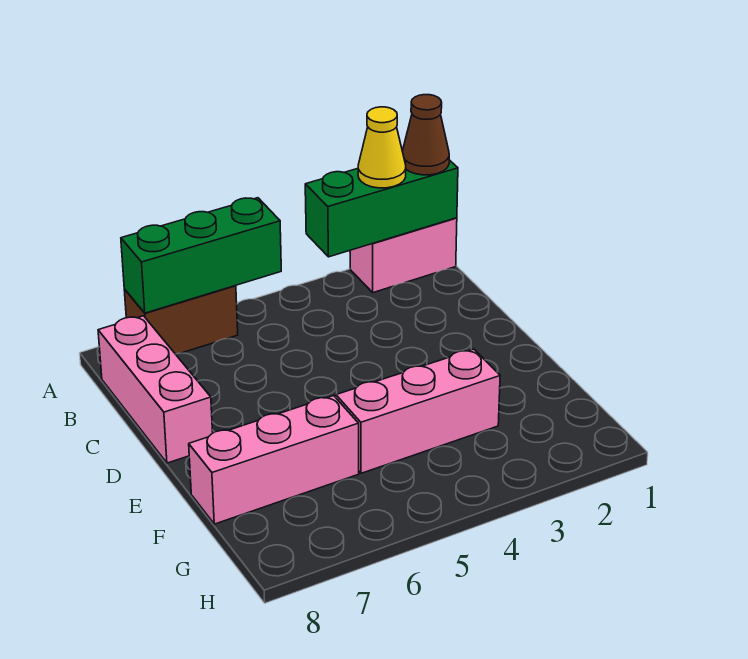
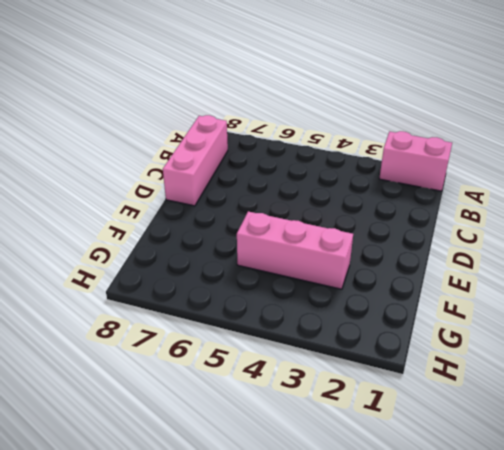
none -> brown brick A6:A7 level 1
none -> pink brick F6:F8 level 1

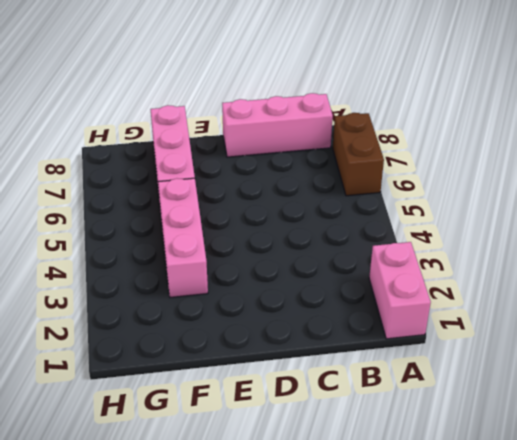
none -> green brick A1:A3 level 2
none -> green brick A5:A7 level 2

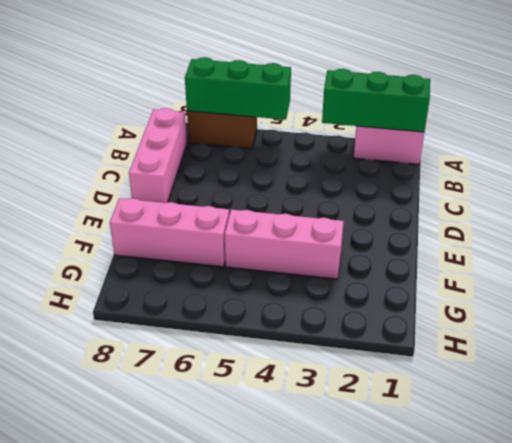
none -> brown cone A1 level 3
none -> yellow cone A2 level 3

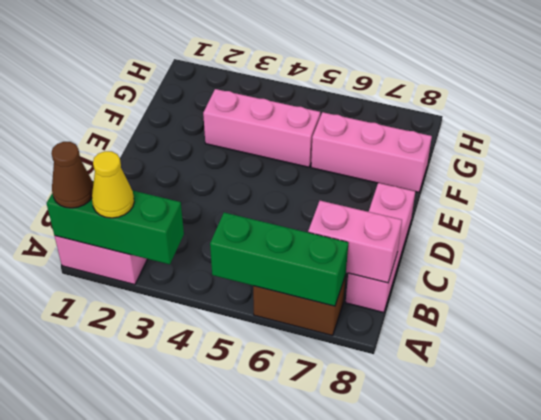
pink brick B7:B8 level 2 -> none

